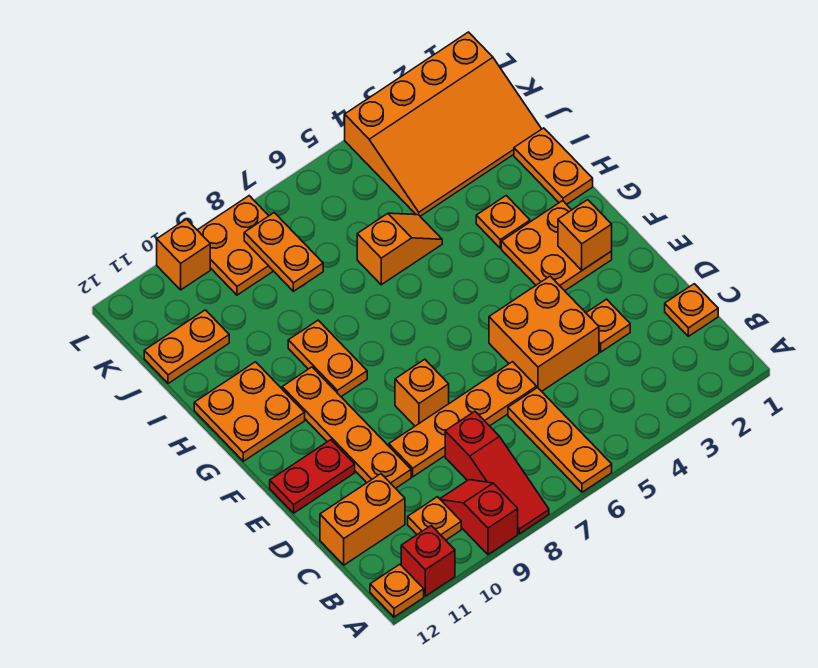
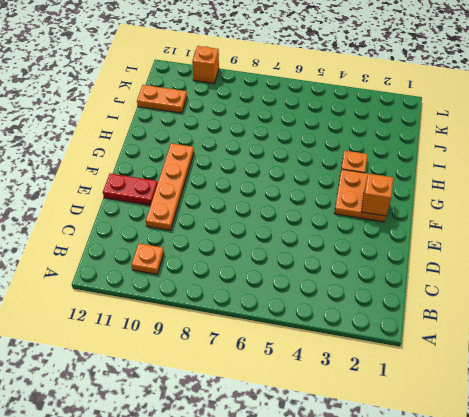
none -> orange plate A6:C6 level 1
none -> red slope A8:C8 level 1 top C
none -> red slope A9:B9 level 1 top A

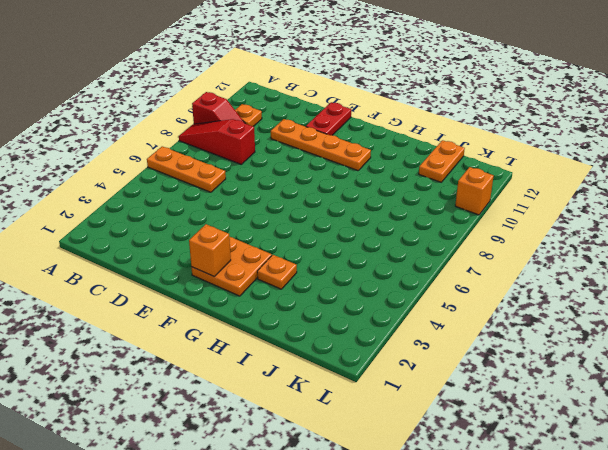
none -> red brick A11 level 1
none -> orange plate A12 level 1
none -> orange plate C1 level 1

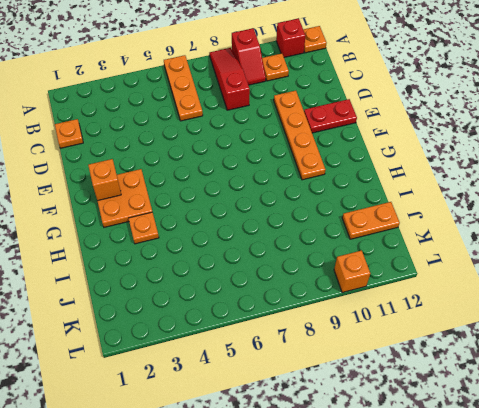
none -> orange brick C11:C12 level 1
none -> orange plate D3 level 1
none -> orange brick D4:E5 level 1

